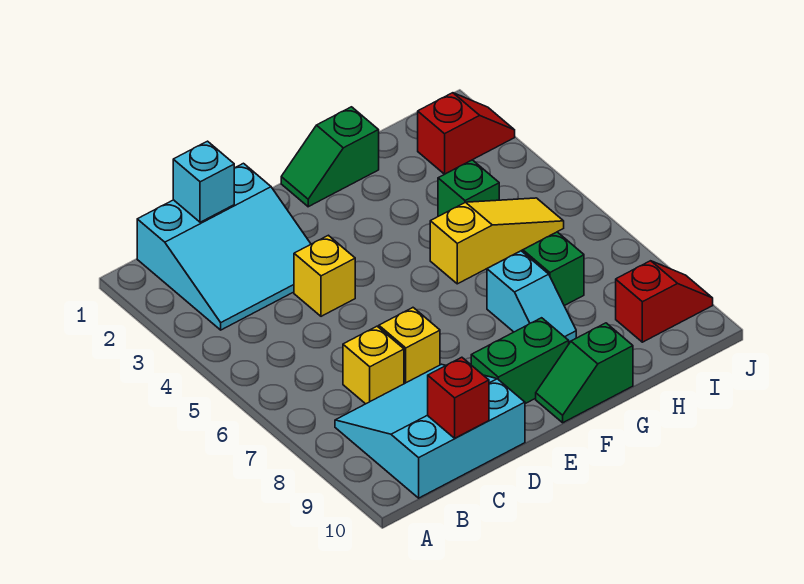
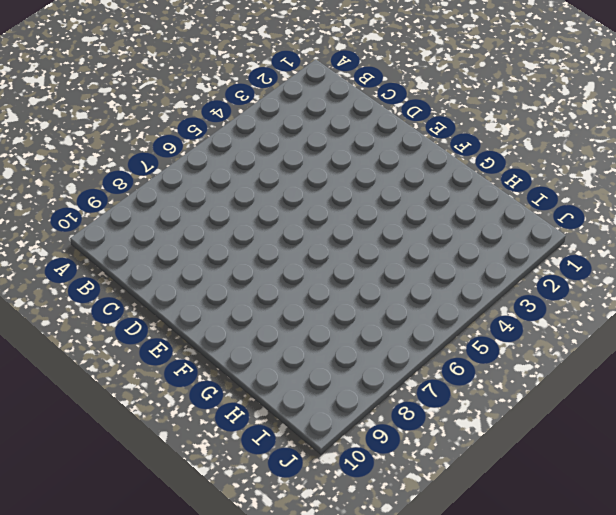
none -> cyan slope B1:D3 level 1 top 1
none -> cyan slope B8:D10 level 1 top 10
none -> yellow brick C7 level 1

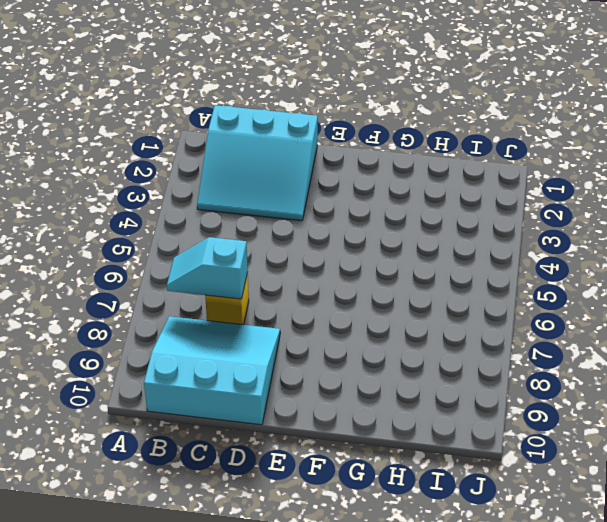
cyan slope B7:C7 level 2 top C -> cyan slope G7:G8 level 1 top 7
none -> yellow brick D4 level 1
none -> yellow brick D7 level 1
none -> green brick E9:F9 level 1

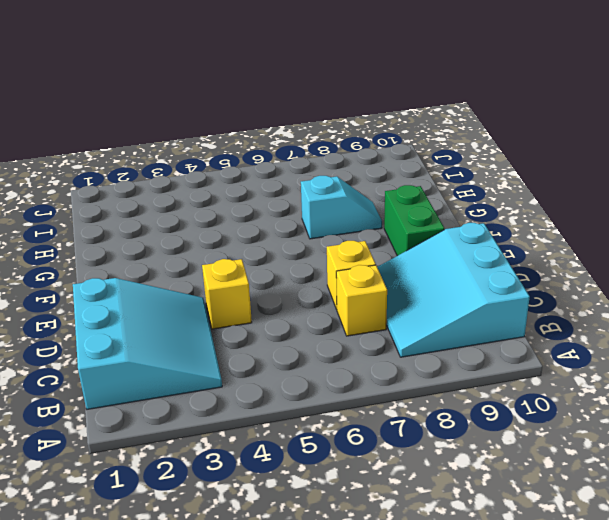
none -> green slope F1:G1 level 1 top G
none -> green slope F10:G10 level 1 top G
none -> yellow slope G5:I5 level 1 top G

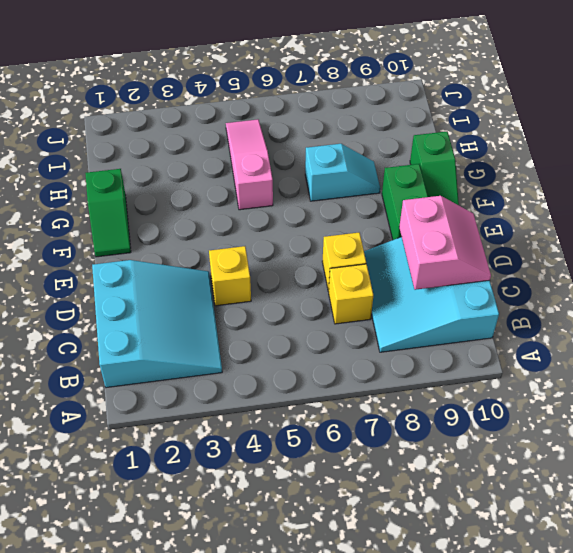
pink slope C9:D10 level 2 top 9 -> red brick C10 level 2
pink slope G5:I5 level 1 top G -> yellow slope G5:I5 level 1 top G
none -> green brick H4 level 1
none -> green brick H7 level 1
none -> red slope I2:J2 level 1 top I

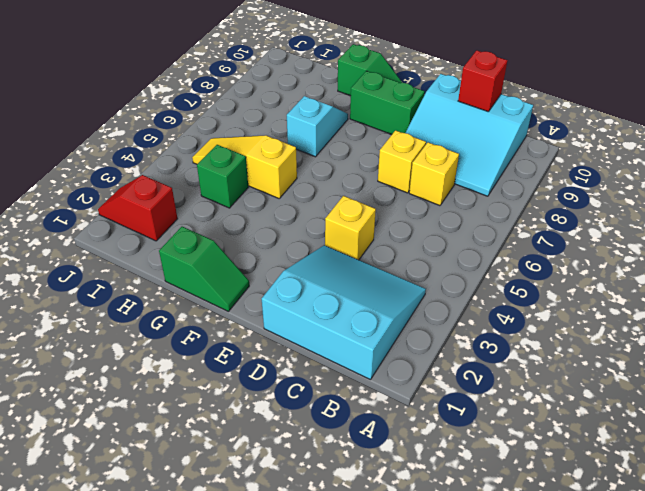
none -> green brick H7 level 1
none -> red slope I9:J9 level 1 top I
none -> cyan brick C1 level 2

